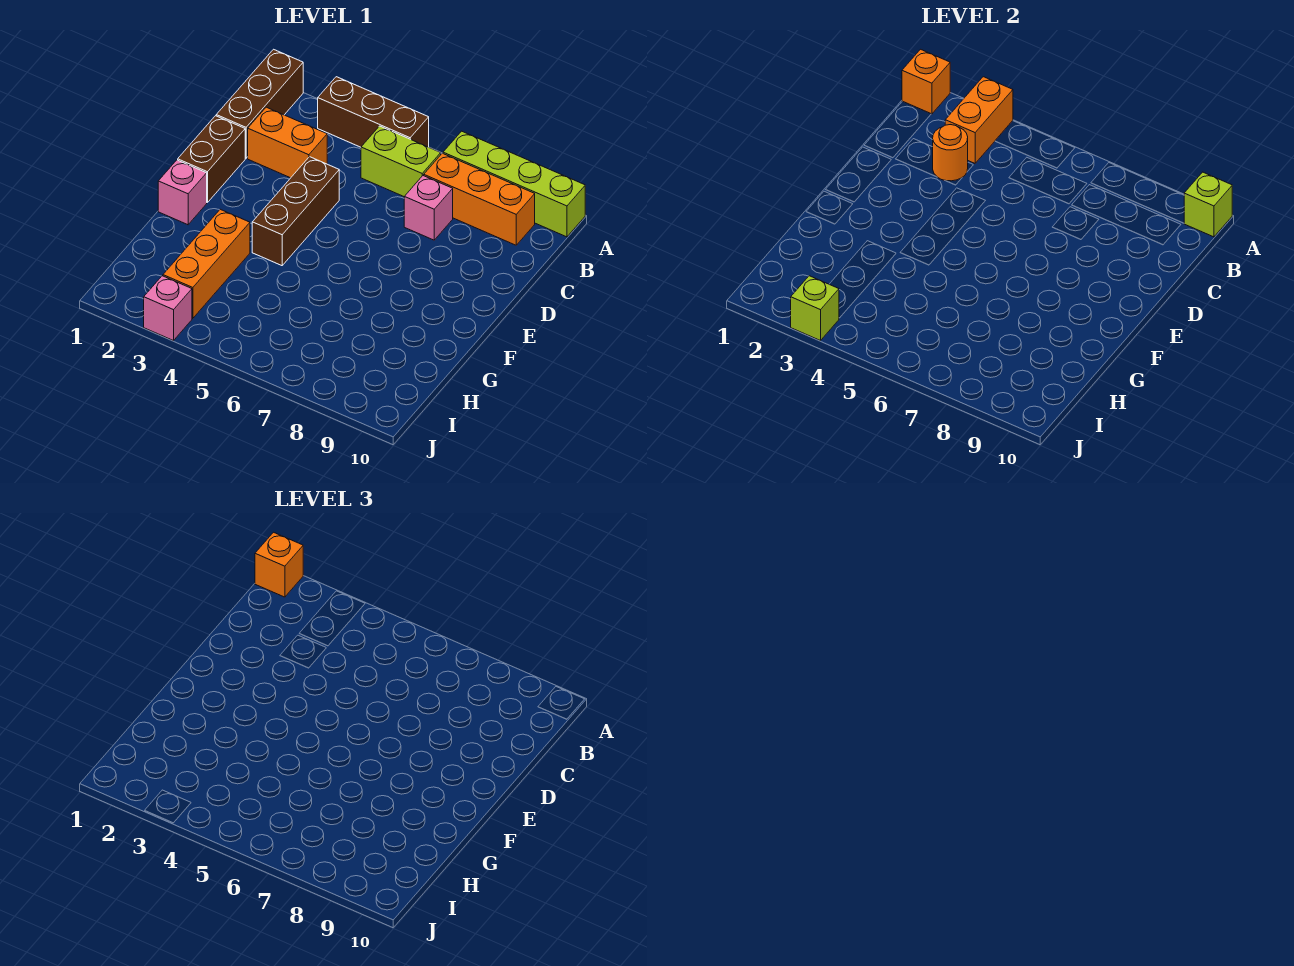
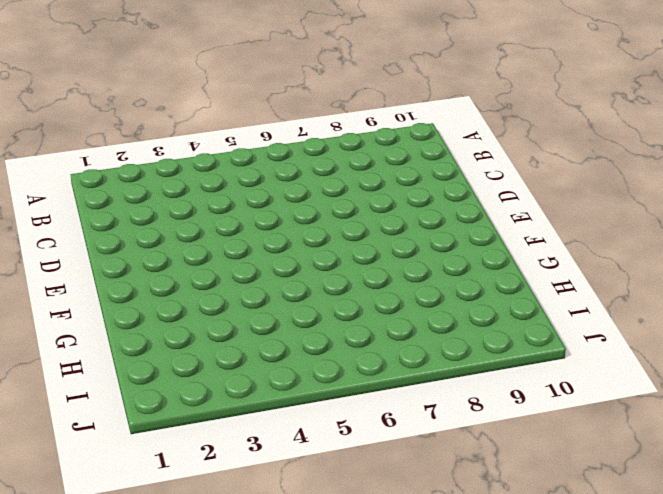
none -> brown brick A1:C1 level 1
none -> brown brick A3:A5 level 1
none -> lime brick A7:A10 level 1

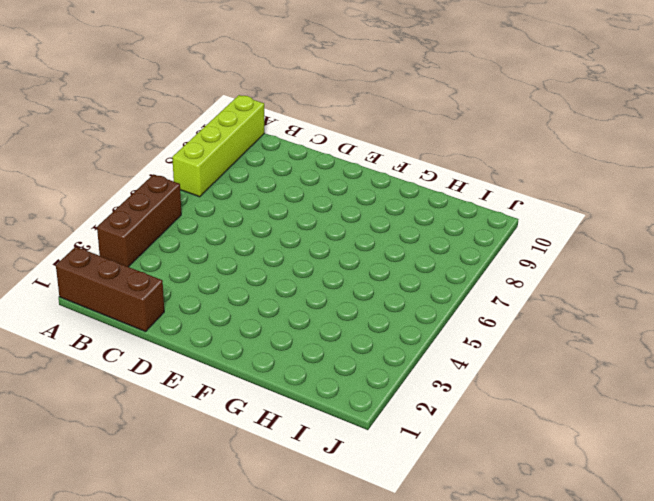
none -> lime brick B5:B6 level 1
none -> orange brick B7:B9 level 1
none -> orange brick C2:C3 level 1

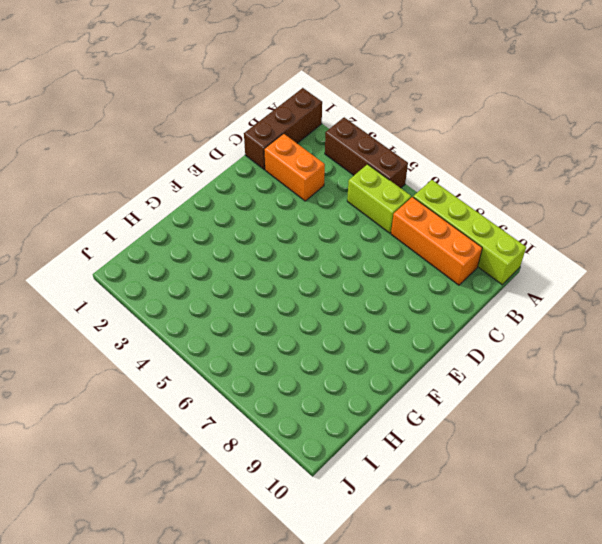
none -> pink brick C7 level 1
none -> brown brick D1:E1 level 1
none -> brown brick D4:F4 level 1

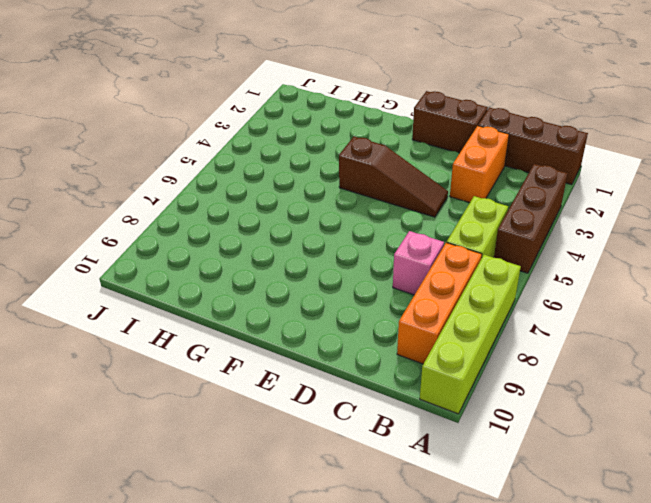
brown slope D4:F4 level 1 top F -> brown brick D4:F4 level 1
none -> pink brick F1 level 1
none -> orange brick G3:I3 level 1
none -> pink brick J3 level 1

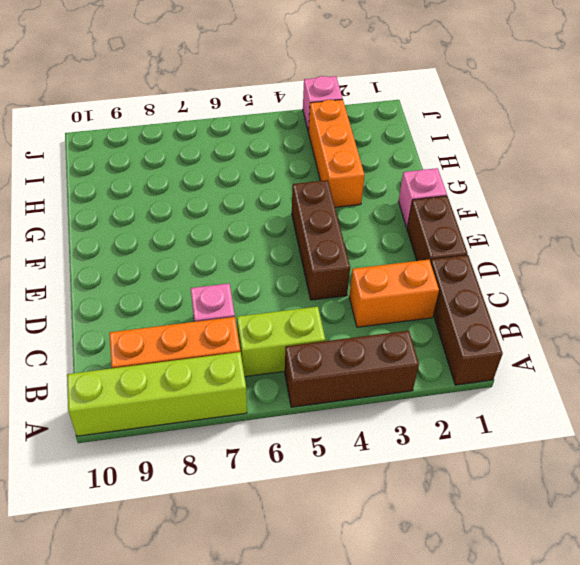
none -> orange brick A1 level 2
none -> orange brick A3:B3 level 2
none -> lime brick A10 level 2

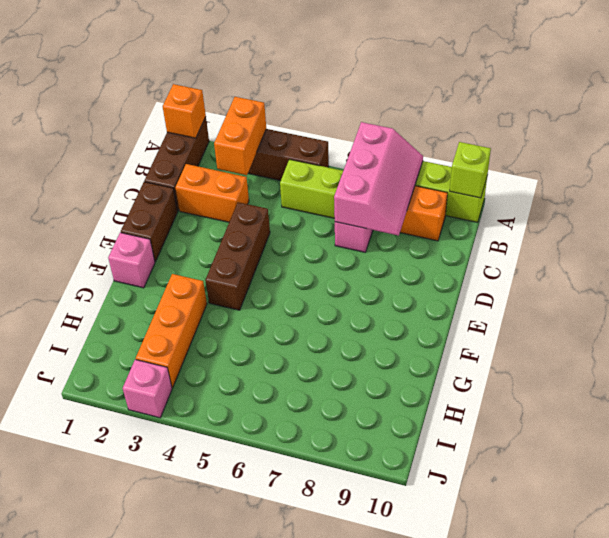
pink slope A7:C8 level 2 top 7 -> none
none -> orange round brick C3 level 2
none -> lime brick J3 level 2
none -> orange brick A1 level 3

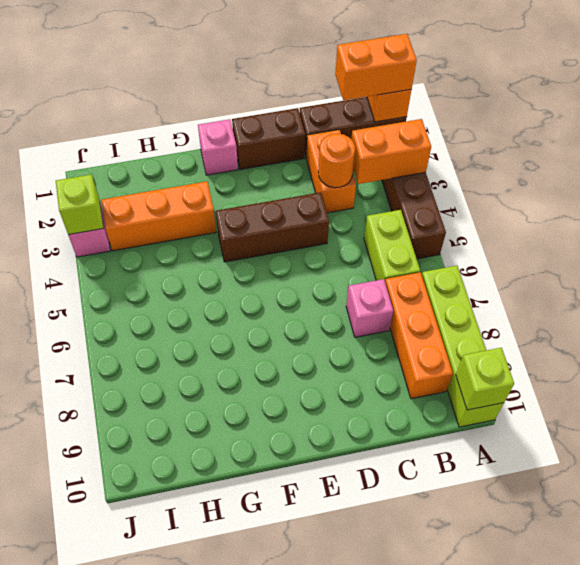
orange brick A1:B1 level 3 -> orange brick A1 level 3

